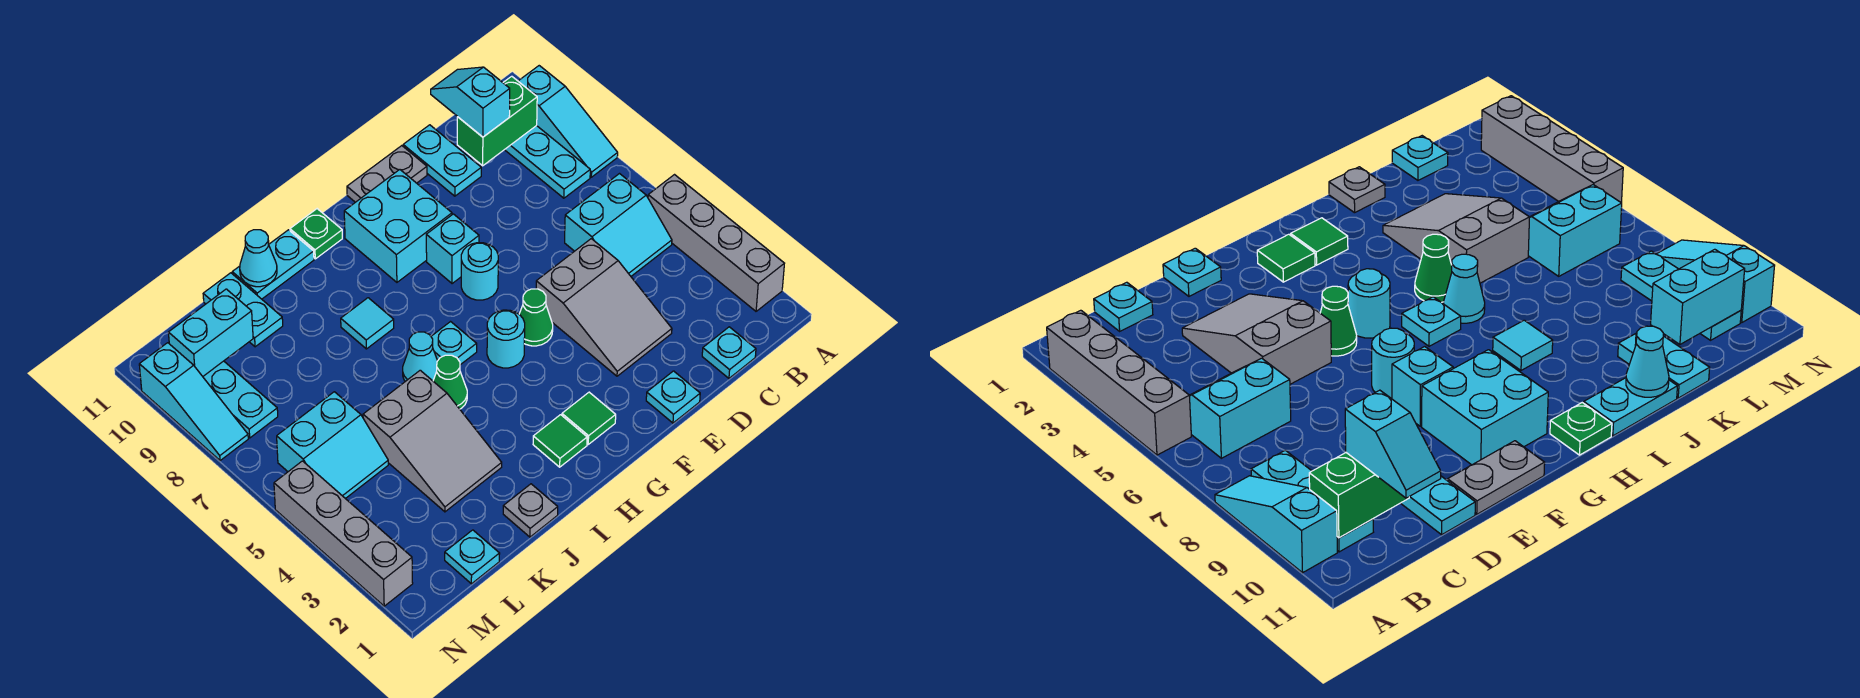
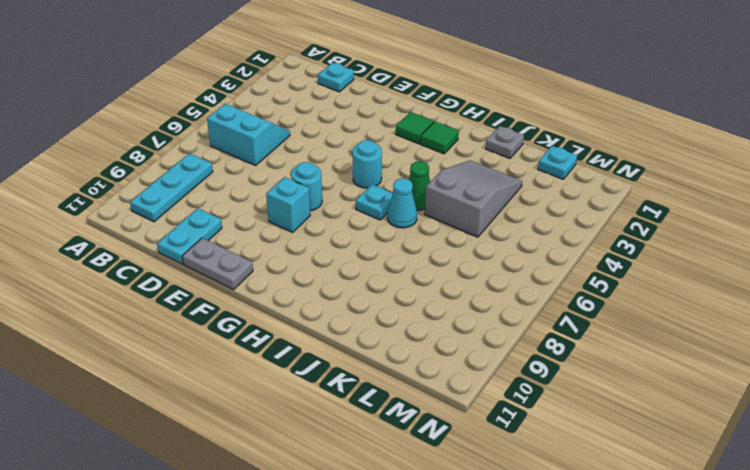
none -> grey brick A2:A5 level 1
none -> cyan slope A8:A10 level 1 top 10
none -> grey slope D3:E5 level 1 top 5
none -> cyan plate E1 level 1

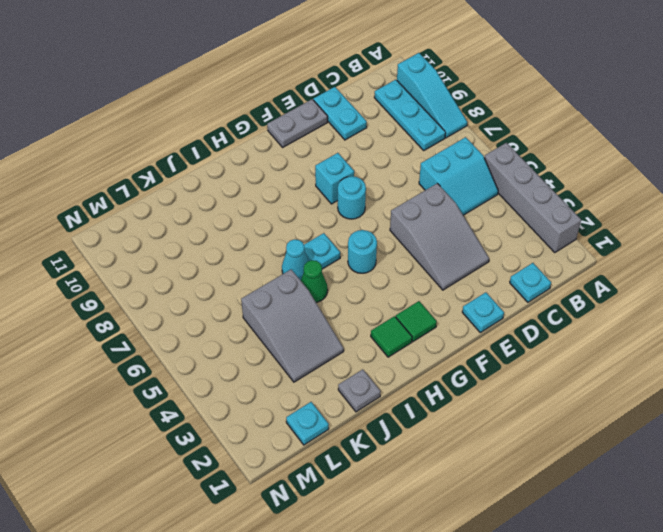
none -> green cone F5 level 1
none -> cyan brick F9:G10 level 1
none -> green plate H11 level 1
none -> cyan tile I8 level 1

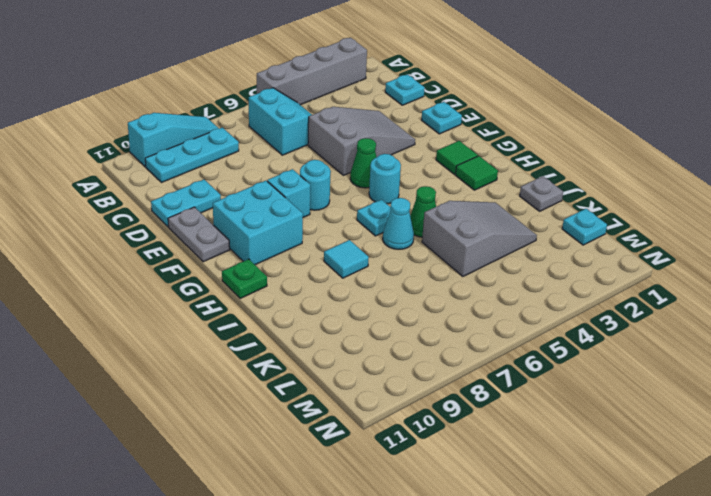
none -> cyan plate I11:J11 level 1
none -> cyan plate K10:K11 level 1
none -> cyan slope L5:M6 level 1 top 6
none -> cyan plate M8:M10 level 1

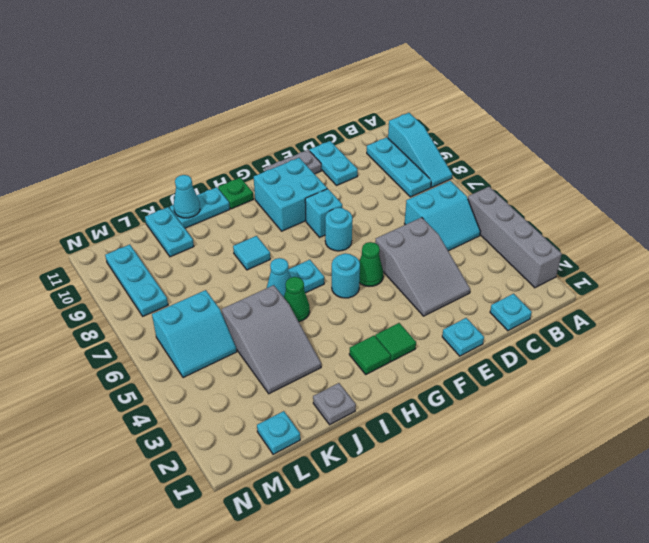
none -> grey brick N2:N5 level 1
none -> cyan slope N8:N10 level 1 top 10
none -> green brick B10:C10 level 2
none -> cyan brick L10:M10 level 2

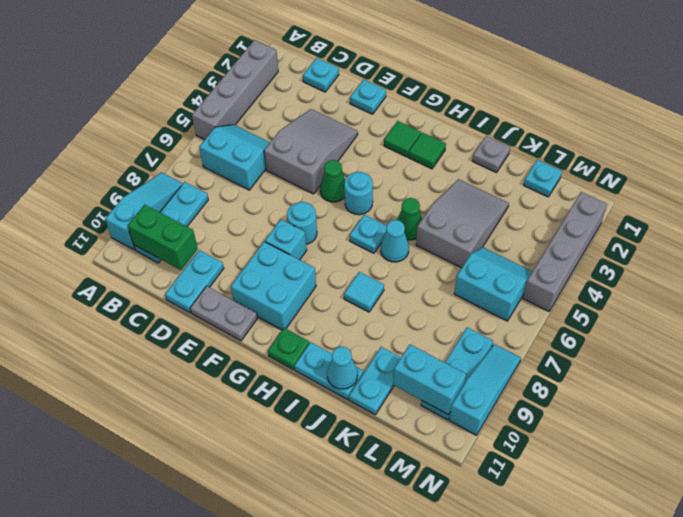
none -> cyan slope C10:C11 level 3 top 10

